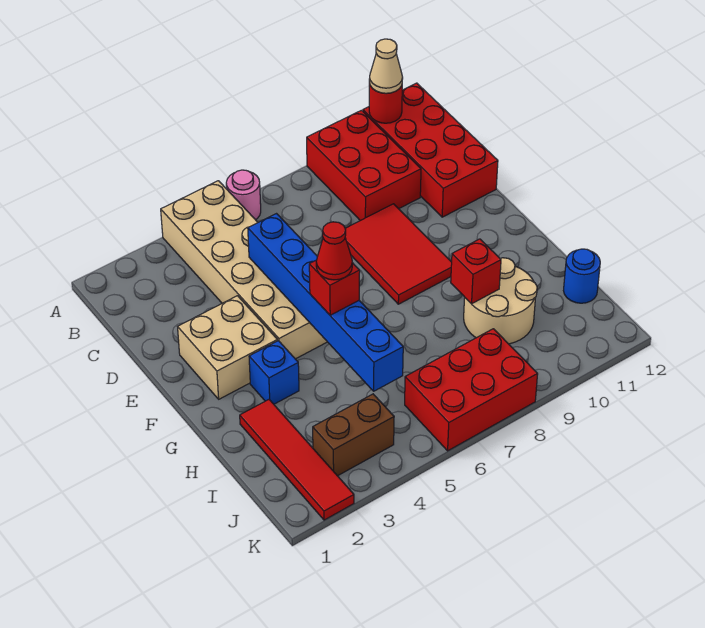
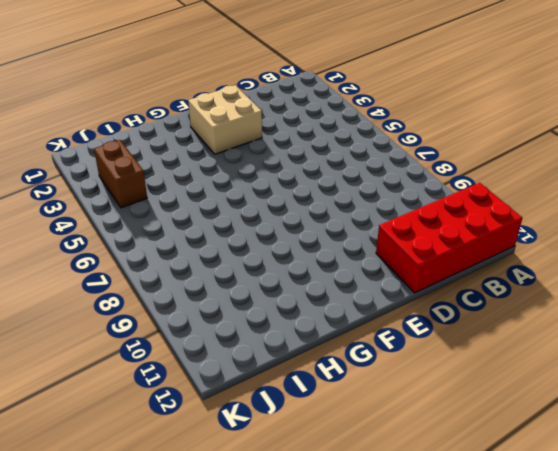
none -> tan brick A4:F5 level 1
none -> pink round brick A6 level 1
none -> red brick A9:C10 level 1

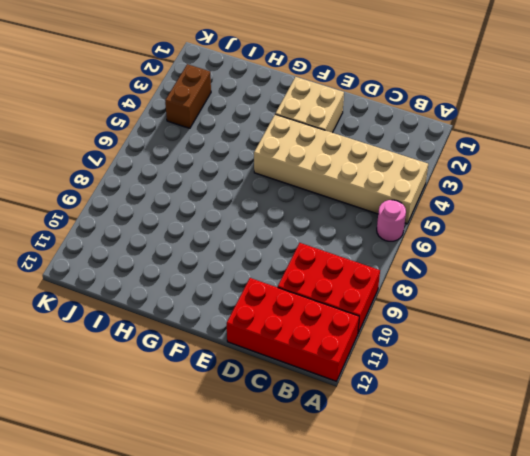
none -> red tile D8:F9 level 1
none -> blue brick G3 level 1
none -> red tile H2:K2 level 1

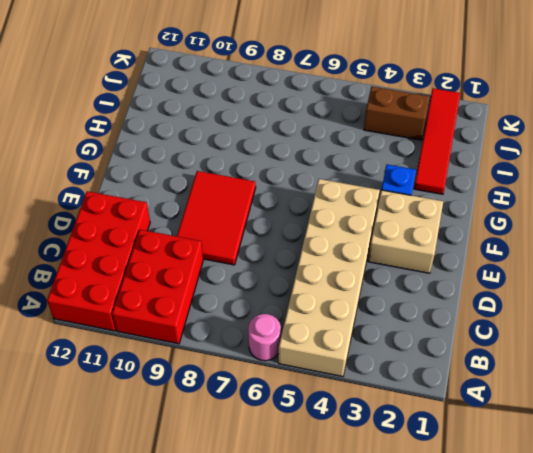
none -> tan round brick H9:I10 level 1
none -> blue round brick I12 level 1
none -> red brick J6:K8 level 1

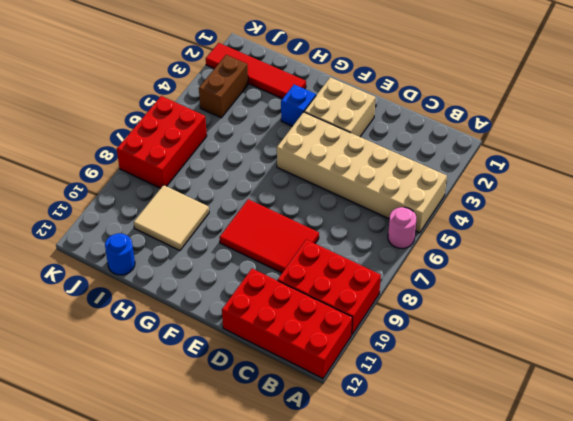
tan tile H9:I10 level 1 -> tan round brick H9:I10 level 1
none -> red round brick A11 level 2
none -> blue brick D5:I5 level 2
none -> red brick H9 level 2

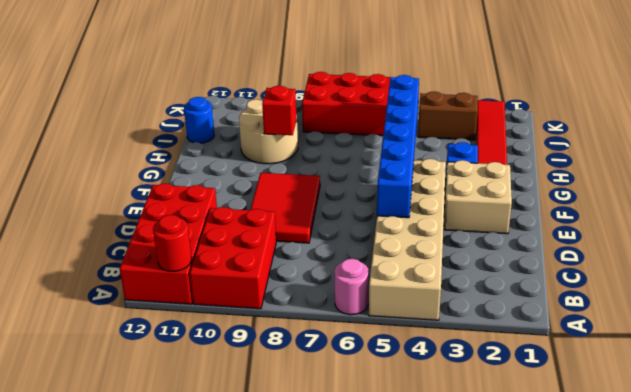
none -> tan cone A11 level 3
none -> red brick G5 level 3
none -> red cone G5 level 4

